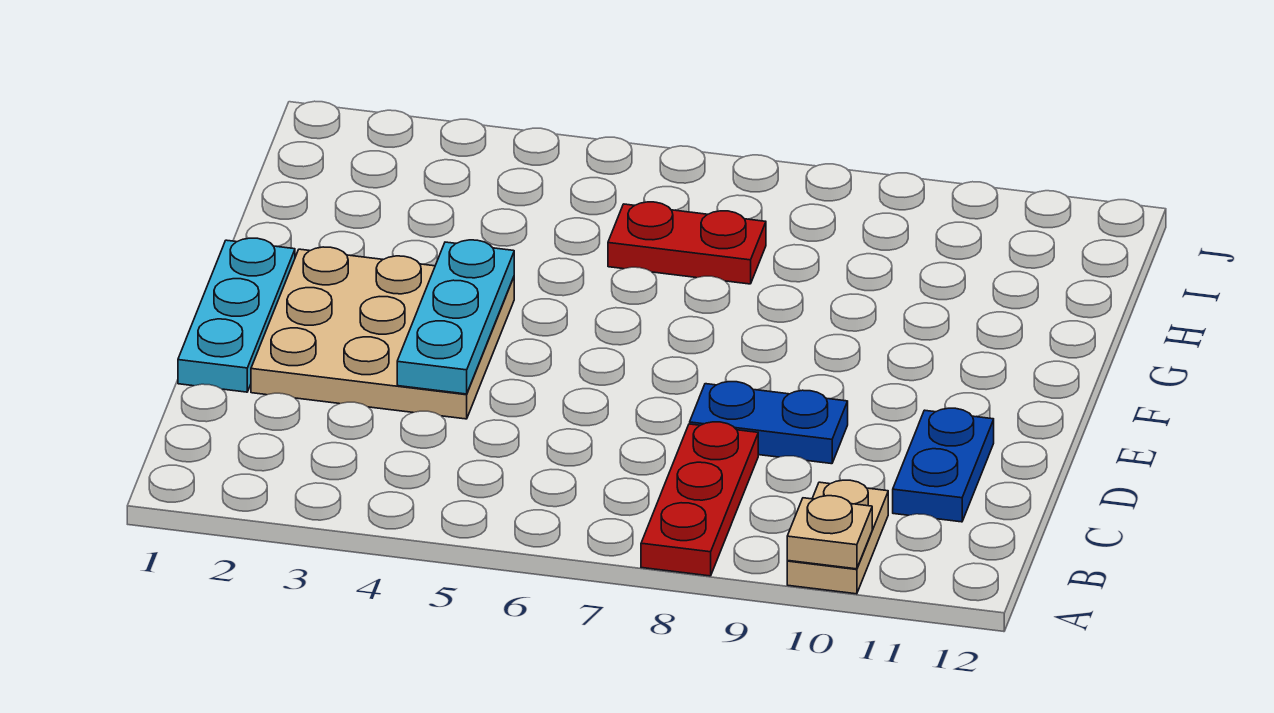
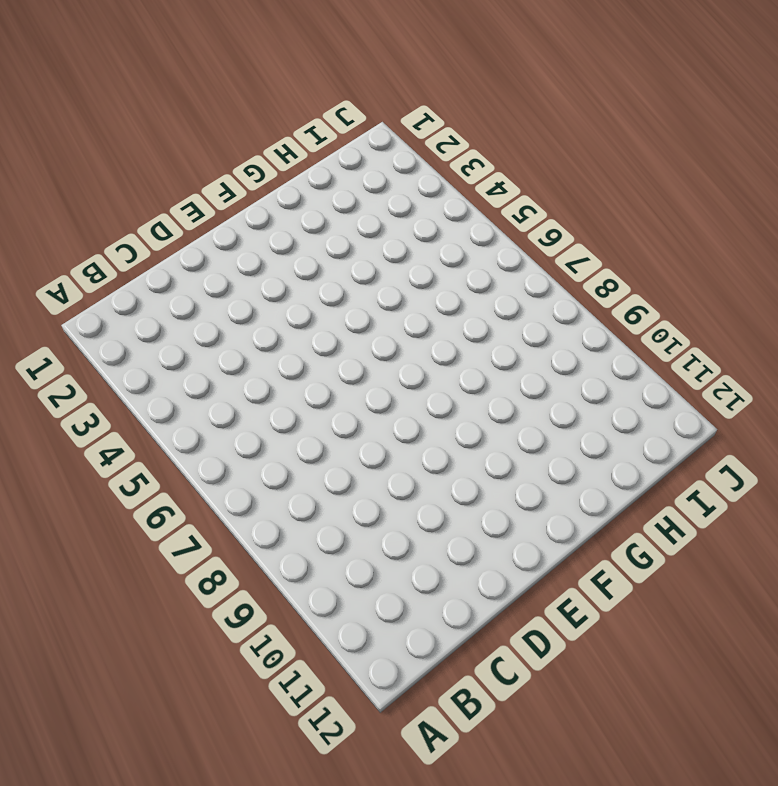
none -> red plate A8:C8 level 1
none -> tan plate A10:B10 level 1

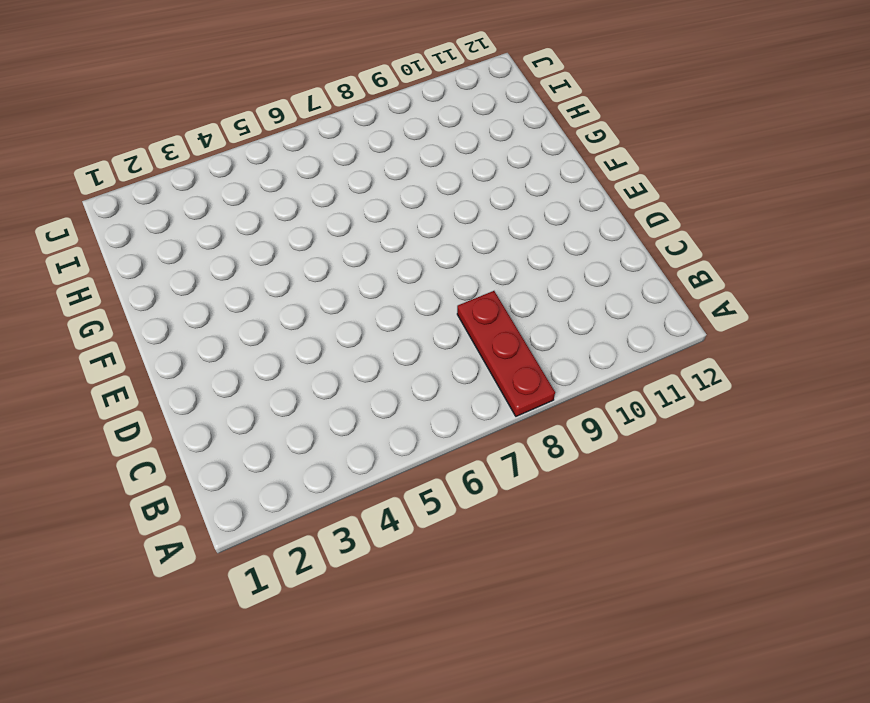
none -> tan plate A10:B10 level 1
none -> blue plate C11:D11 level 1

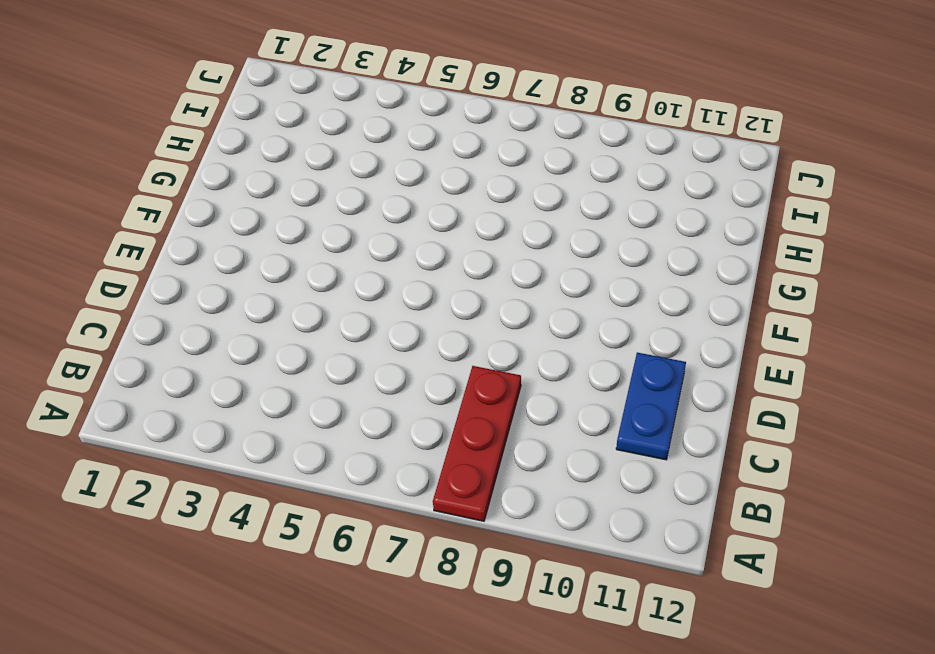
none -> tan plate A10:B10 level 1
none -> cyan plate D1:F1 level 1

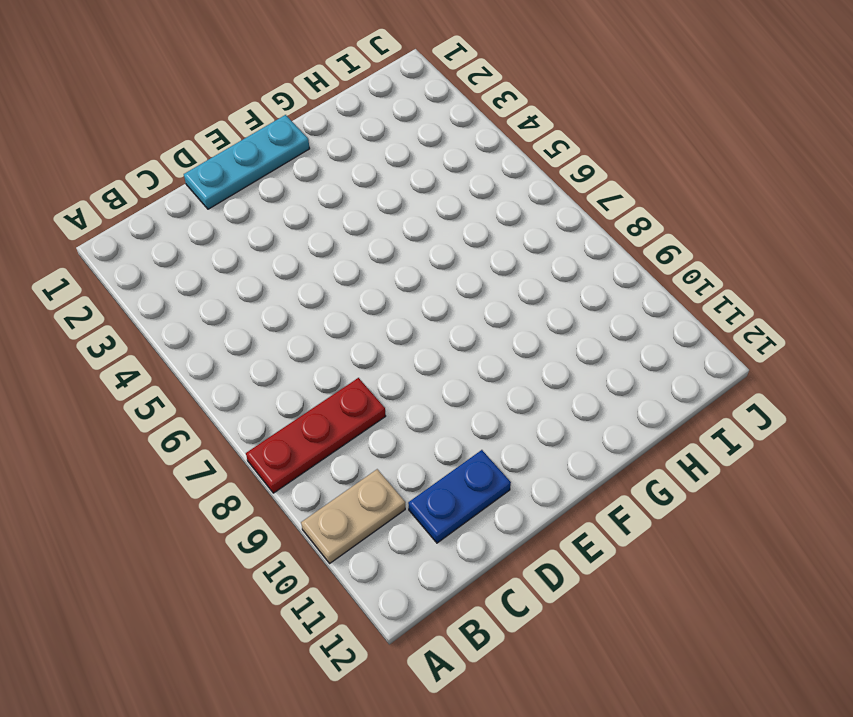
none -> tan plate D2:F4 level 1
none -> blue plate D8:D9 level 1

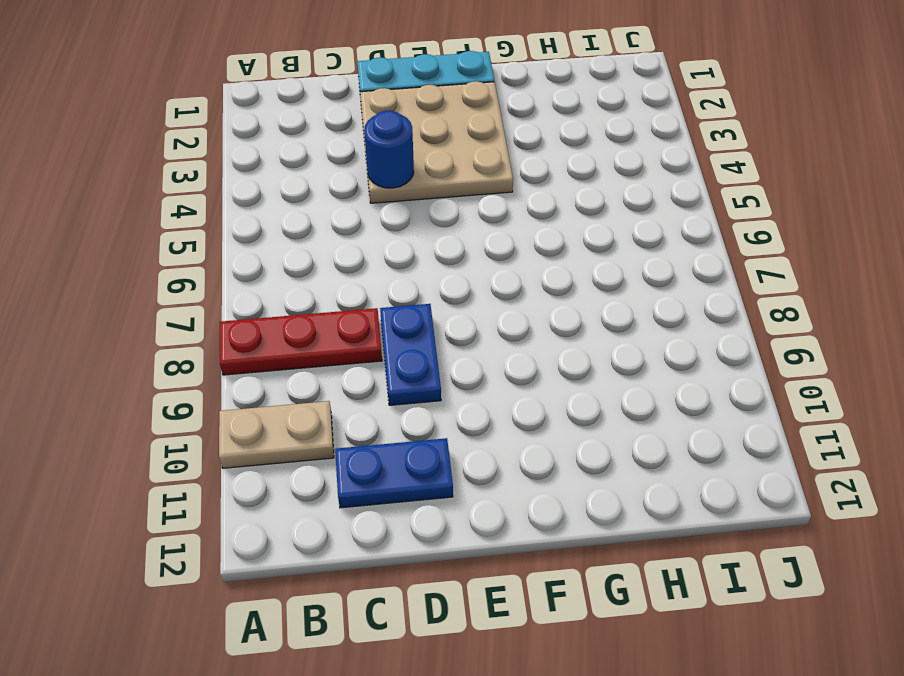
blue round brick D4 level 2 -> cyan plate D4:F4 level 2
none -> red plate H6:H7 level 1
none -> tan plate A10 level 2

